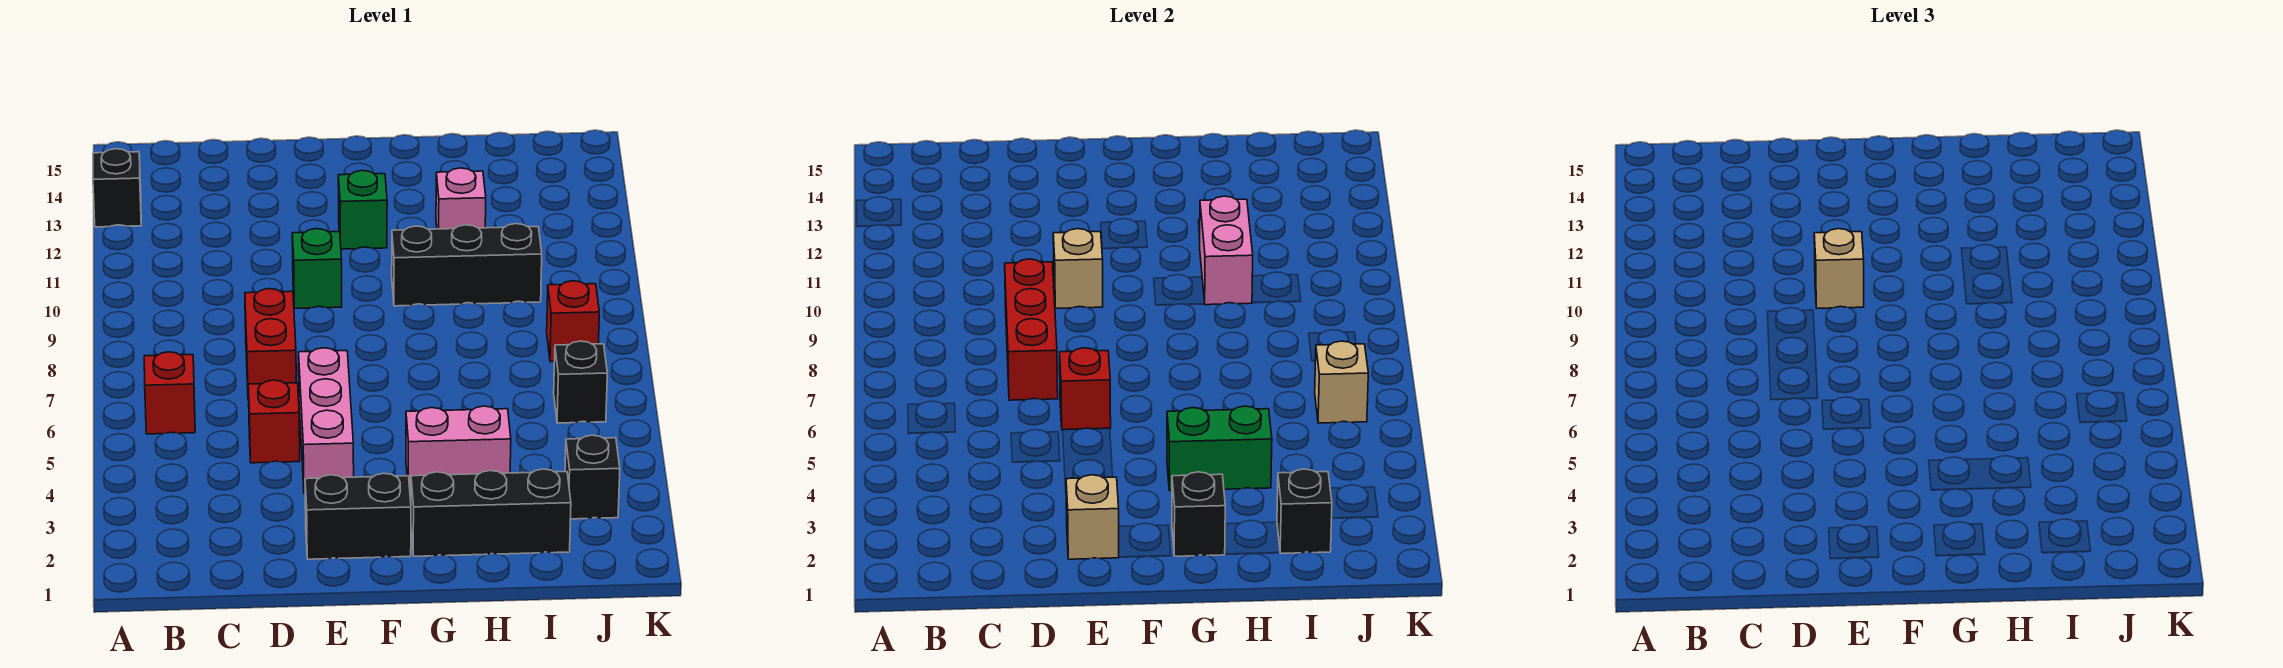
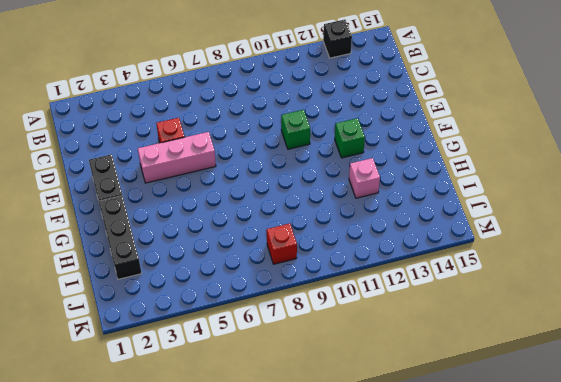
none -> red brick B6 level 1
none -> red brick D7:D8 level 1
none -> pink brick G4:H4 level 1

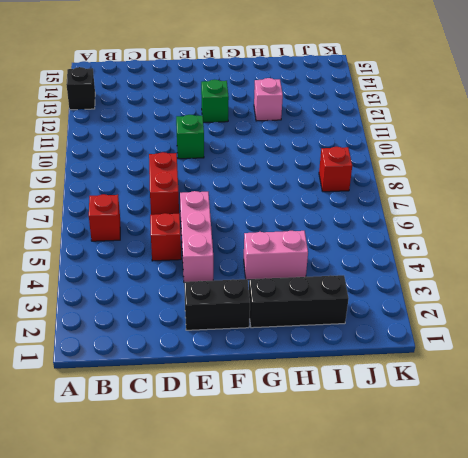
none -> black brick G10:I10 level 1
none -> black brick J3 level 1
none -> black brick J6 level 1

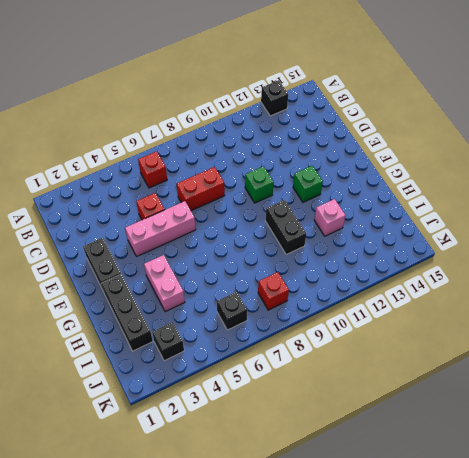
black brick G10:H10 level 1 -> black brick G10:I10 level 1
none -> red brick D7:D9 level 2
none -> tan brick E2 level 2
none -> red brick E6 level 2

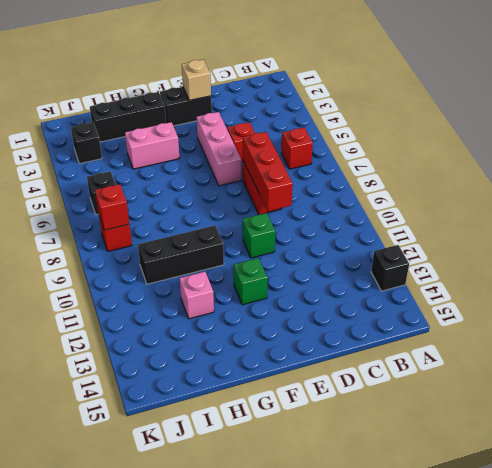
red brick J8 level 2 -> red brick E6 level 2
none -> tan brick E10 level 2
none -> black brick G2 level 2
none -> green brick G4:H4 level 2

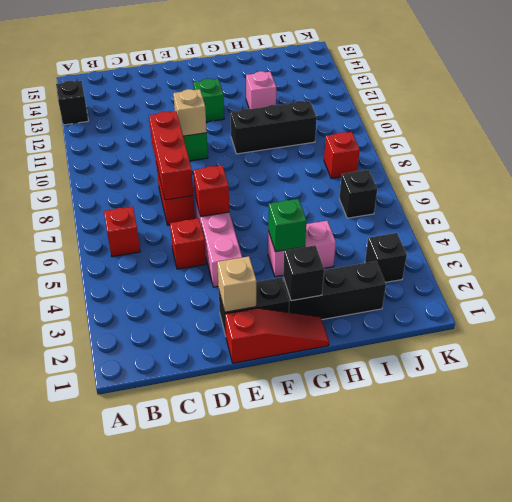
red slope E1:G1 level 1 top E -> none
green brick G4 level 2 -> green brick G4:H4 level 2
none -> pink brick H10:H11 level 2
none -> black brick I2 level 2
none -> tan brick J6 level 2

